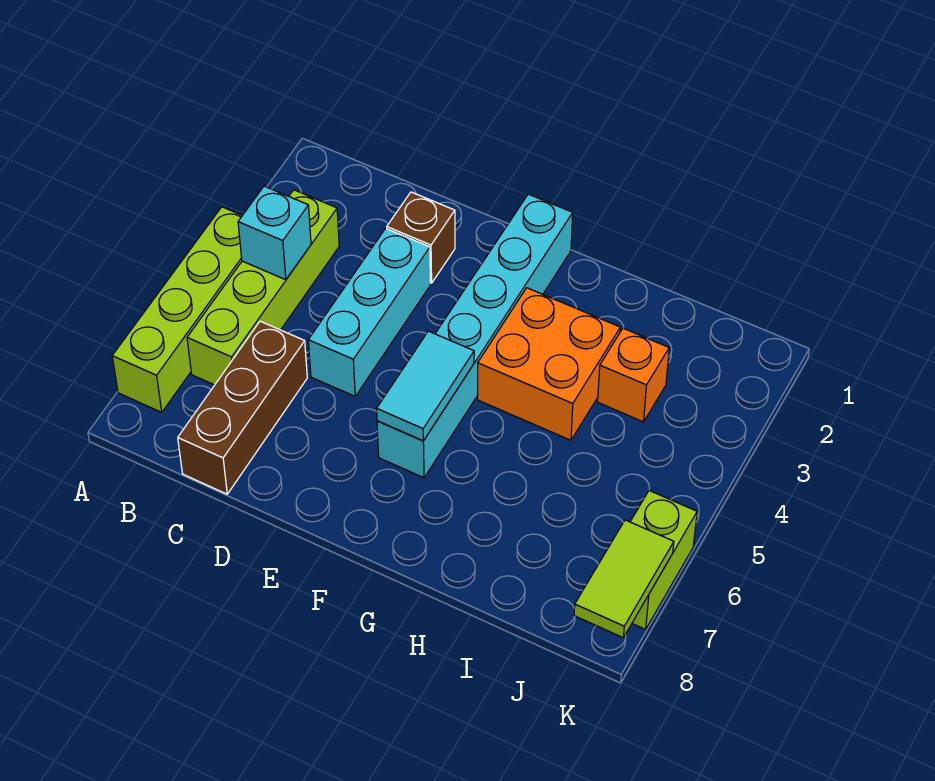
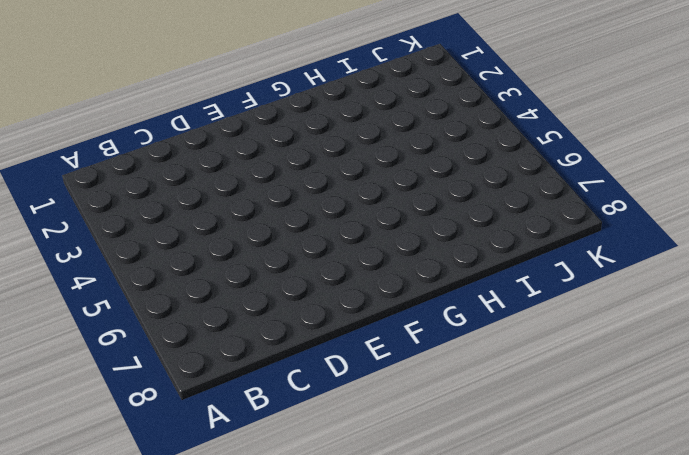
none -> lime brick A4:A7 level 1
none -> lime brick B3:B6 level 1
none -> brown brick C6:C8 level 1

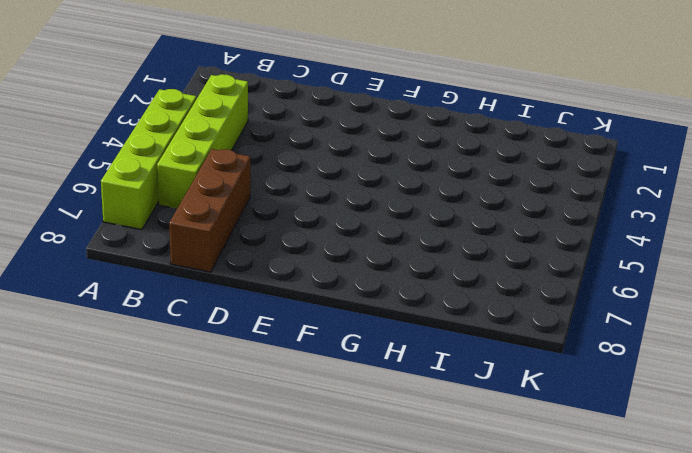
none -> brown brick D2 level 1
none -> cyan brick D3:D5 level 1
none -> cyan brick F1:F6 level 1

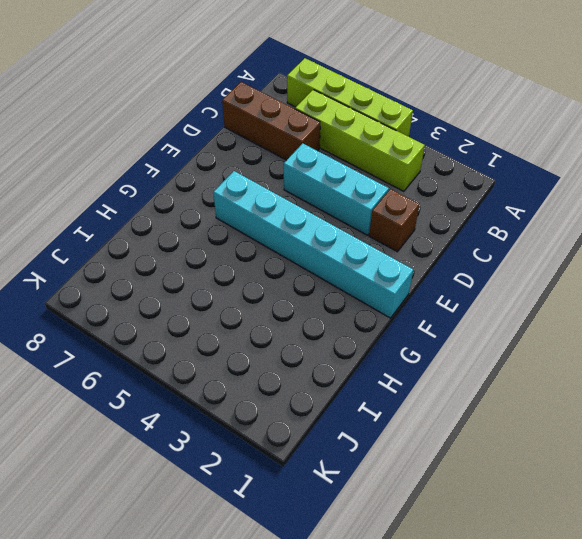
none -> orange brick G3:H4 level 1
none -> orange brick I3 level 1
none -> lime brick K6:K7 level 1

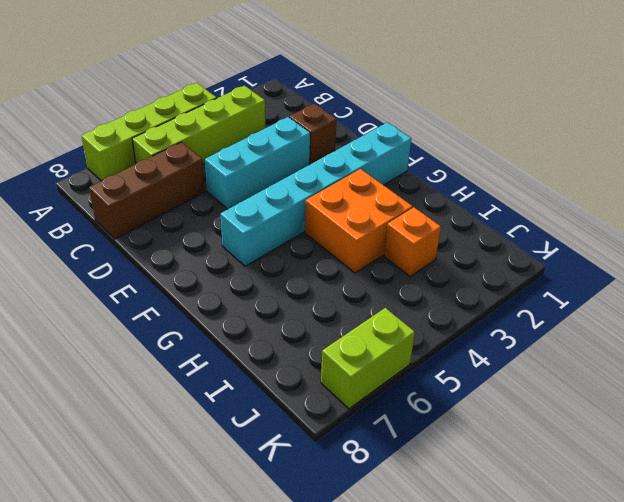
none -> cyan brick B4 level 2
none -> cyan tile F5:F6 level 2
none -> lime tile K7:K8 level 2

